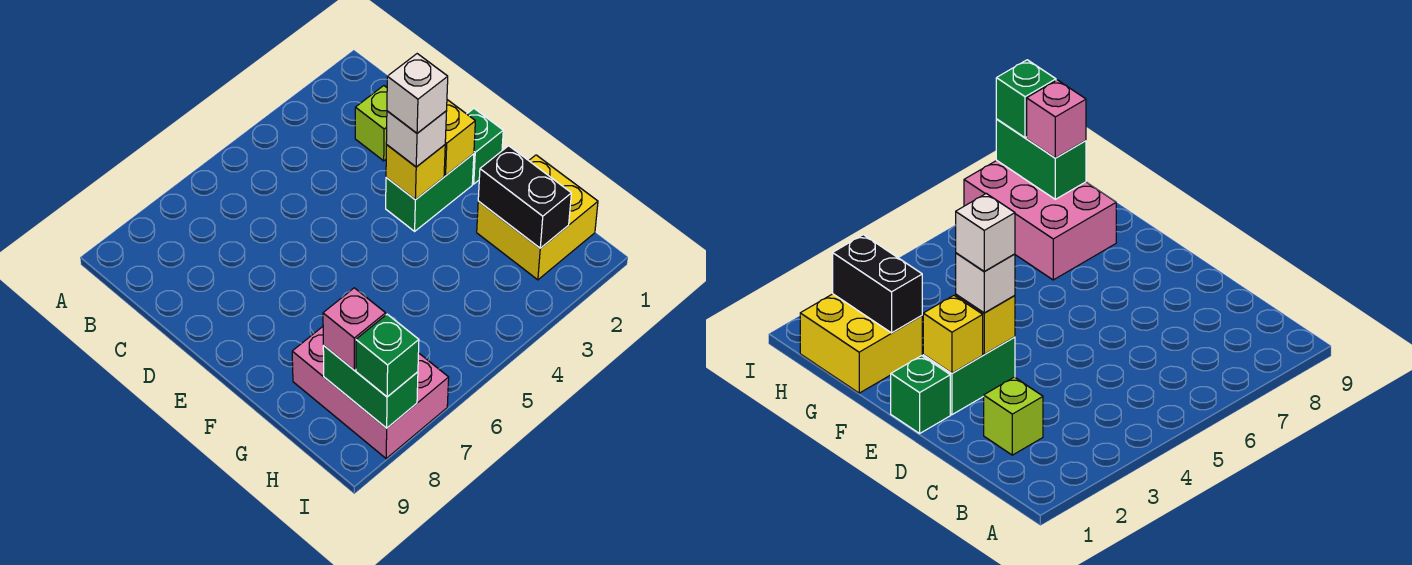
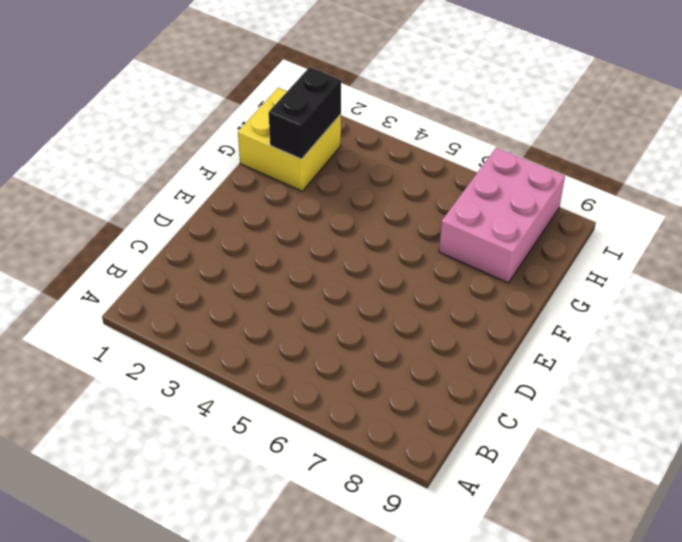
none -> lime brick C2 level 1
none -> green brick E1 level 1
none -> green brick E2:E3 level 1

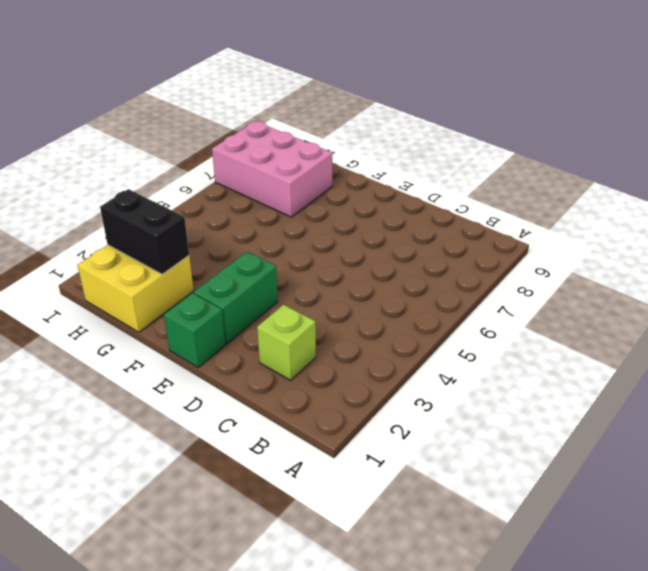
none -> yellow brick E2 level 2
none -> yellow brick E3 level 2
none -> green brick H8:I8 level 2

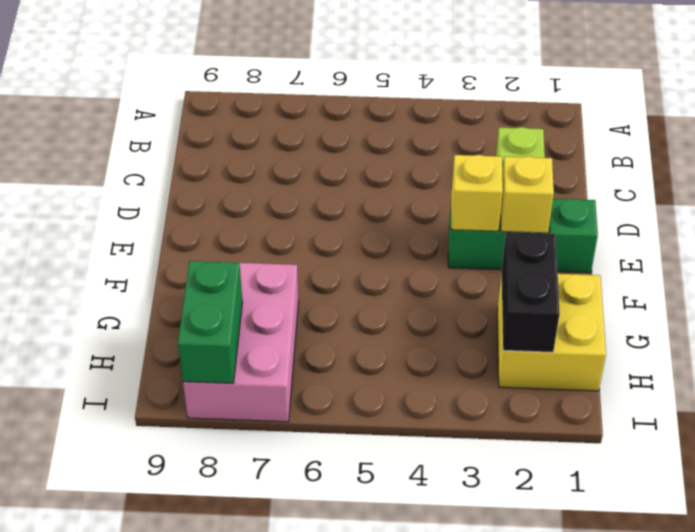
none -> white brick E3 level 3
none -> pink brick H8 level 3
none -> green brick I8 level 3

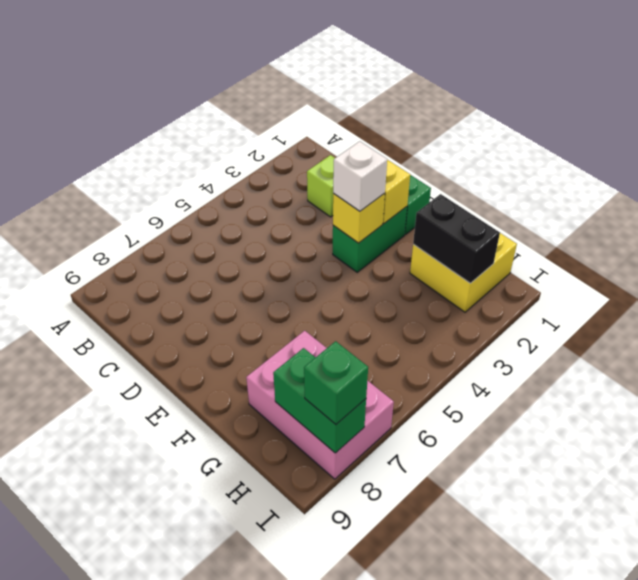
none -> pink brick H8 level 3
none -> white brick E3 level 4

